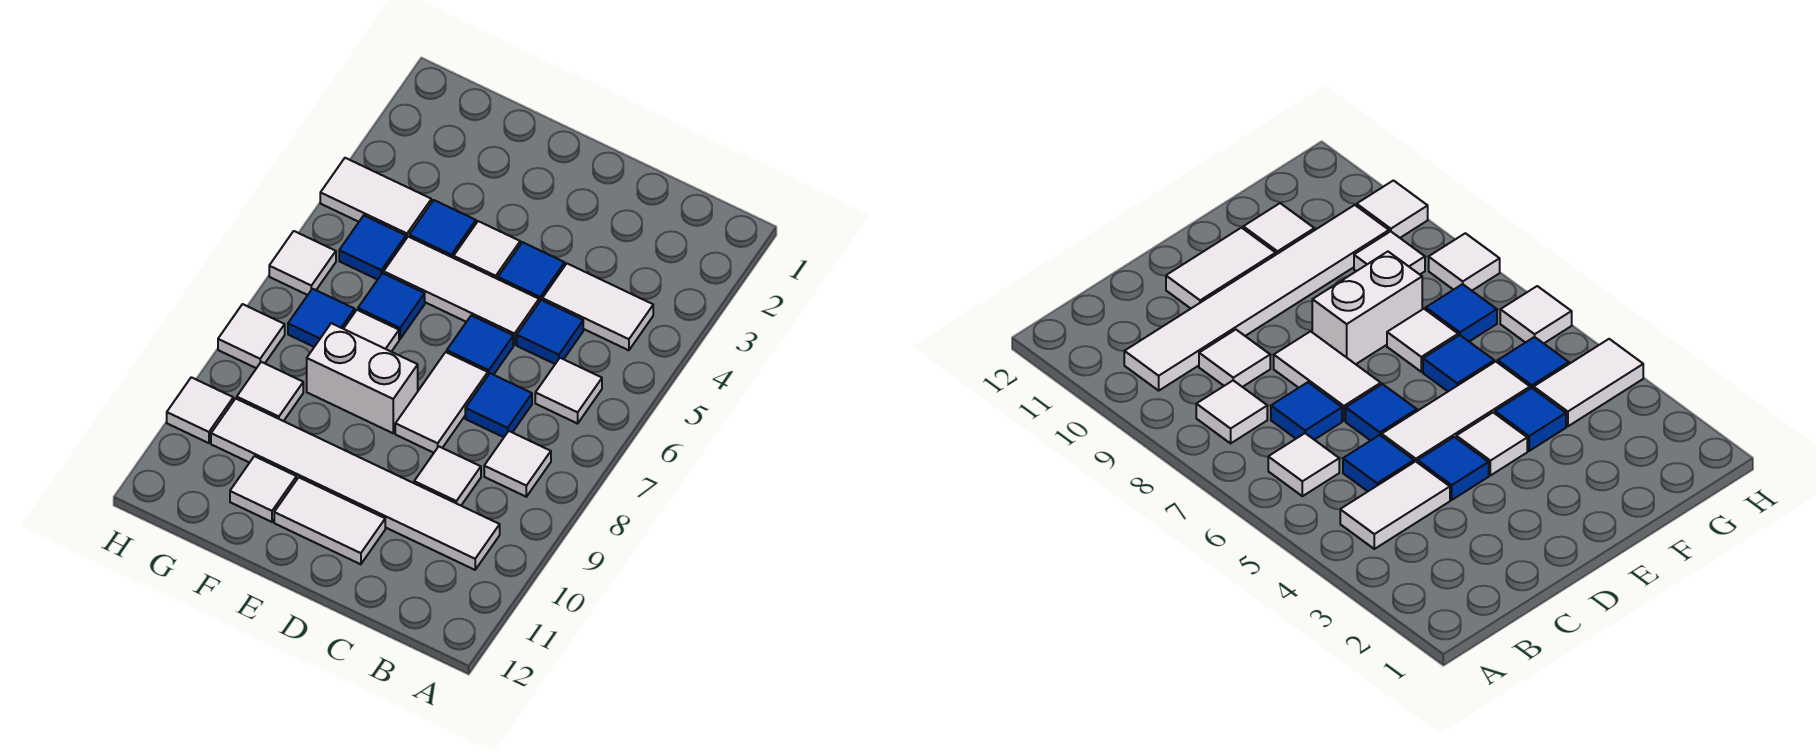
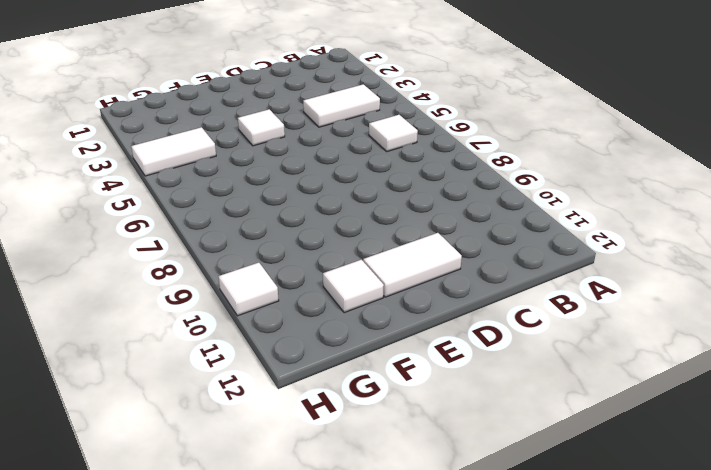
none -> white tile B8 level 1
none -> white tile B10:G10 level 1
none -> blue tile C5 level 1

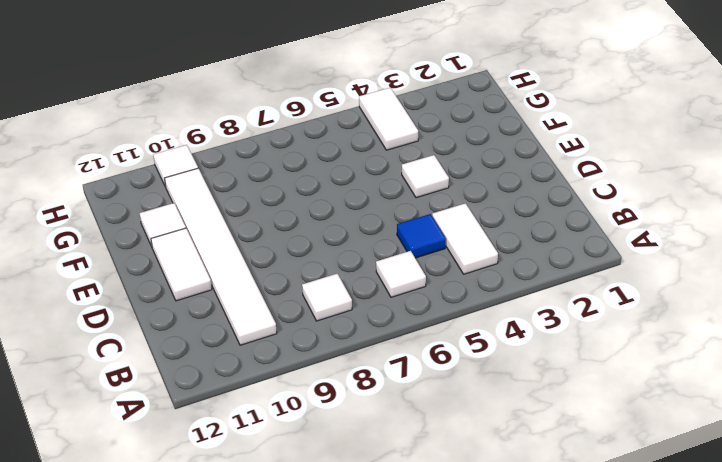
none -> blue tile C7 level 1
none -> white tile C9 level 1
none -> blue tile D4 level 1

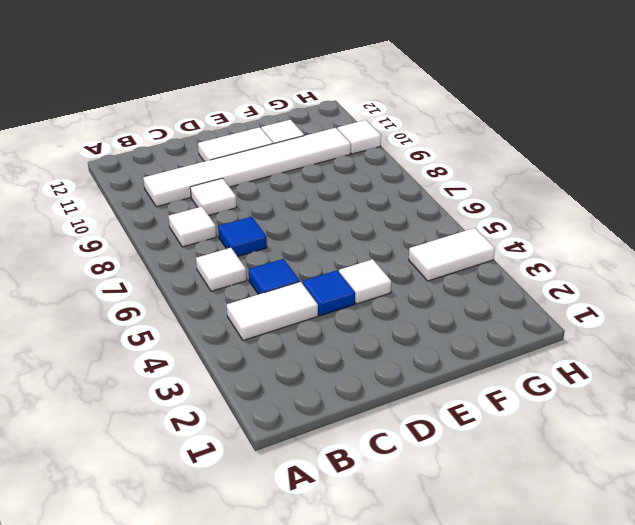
none -> white tile D5:F5 level 1
none -> blue tile D6 level 1
none -> white tile D7:D8 level 1

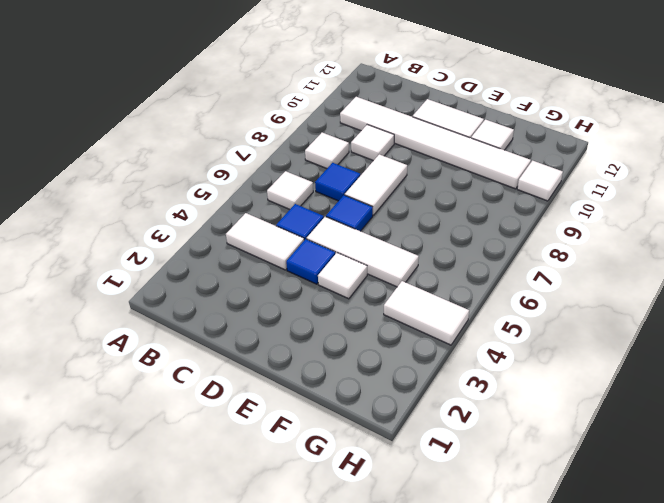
none -> white brick E8:F8 level 1
none -> blue tile F4 level 1
none -> blue tile F6 level 1

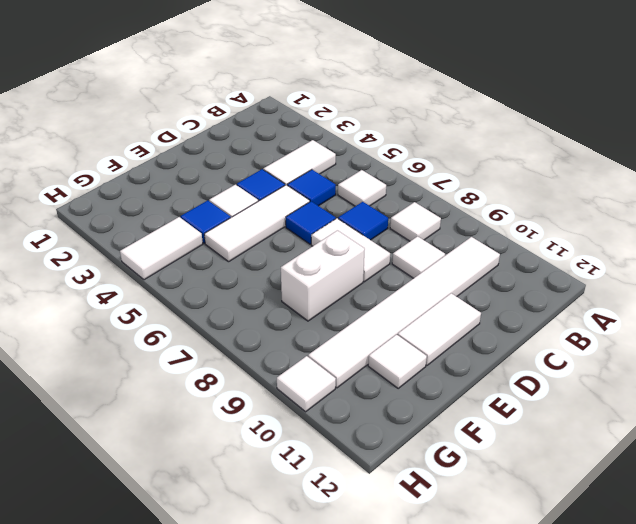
none -> blue tile F6 level 1
none -> white tile F7 level 1
none -> blue tile G5 level 1

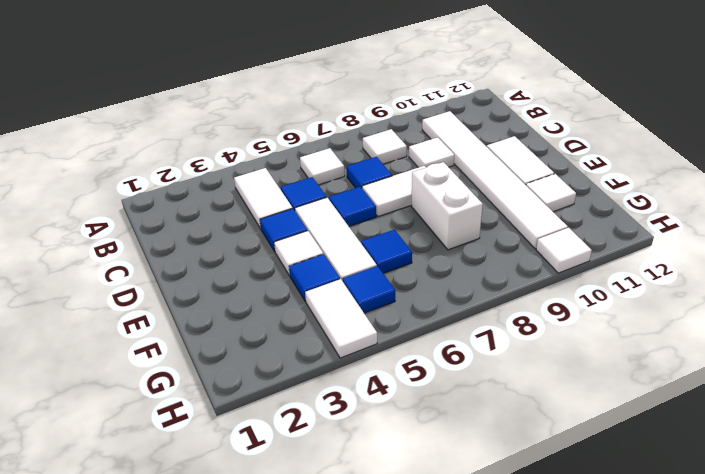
none -> white tile F7 level 1
none -> blue tile G7 level 1
none -> white tile G9 level 1

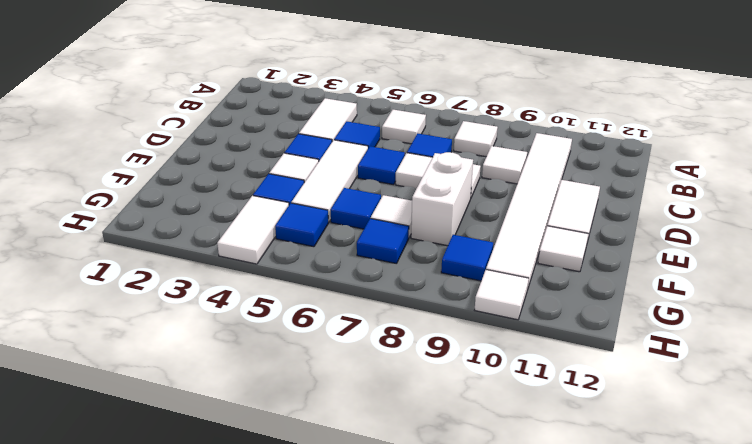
blue tile G9 level 1 -> white tile G9 level 1
none -> white tile H6 level 1
none -> white tile H8 level 1

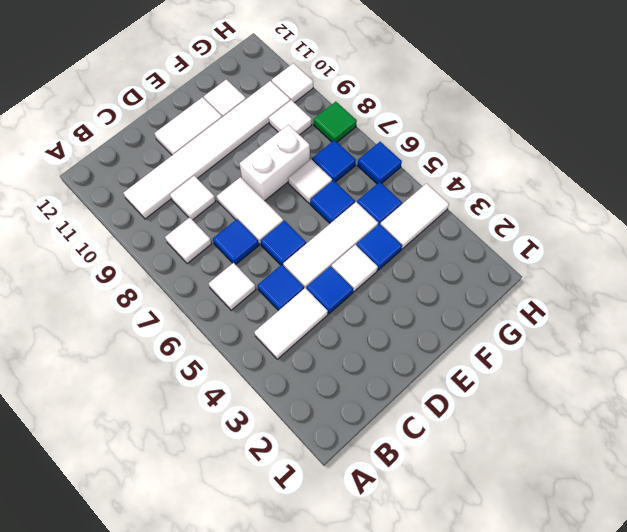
blue tile H6 level 1 -> white tile H6 level 1
green tile H8 level 1 -> white tile H8 level 1

